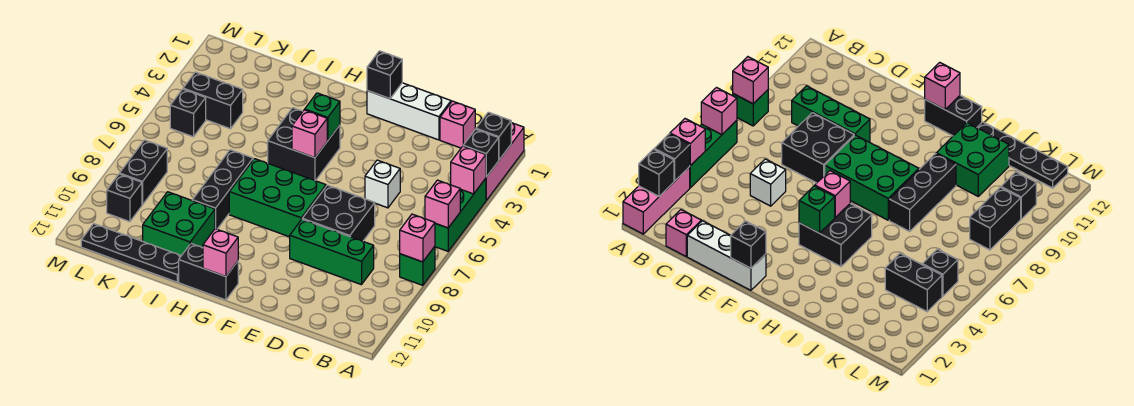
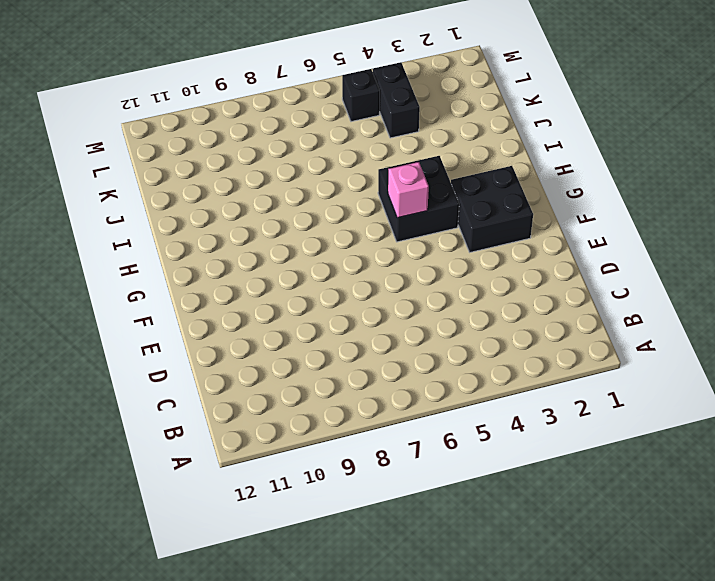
black brick F2:G3 level 1 -> black brick D7:E8 level 1
none -> pink brick A1:A3 level 1
none -> green brick A4:A6 level 1
none -> green brick A8 level 1

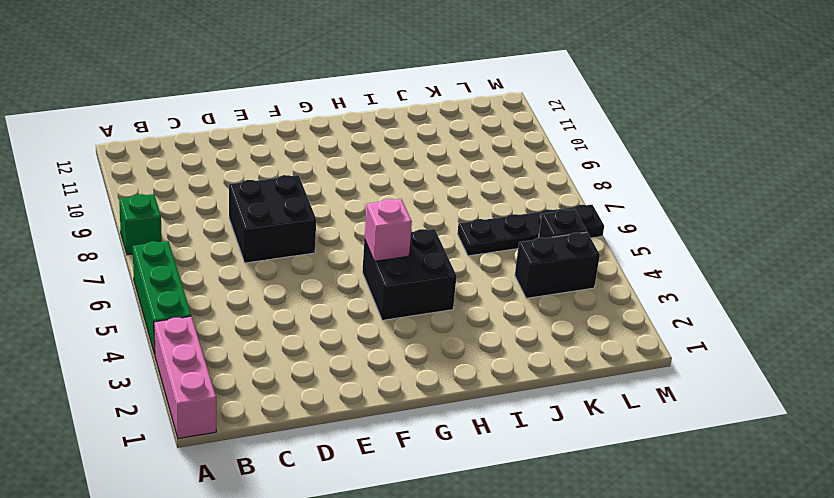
black plate J6:M6 level 1 -> black plate I12:L12 level 1
none -> pink brick C1 level 1
none -> green brick C9:E9 level 1
none -> white brick D1:F1 level 1

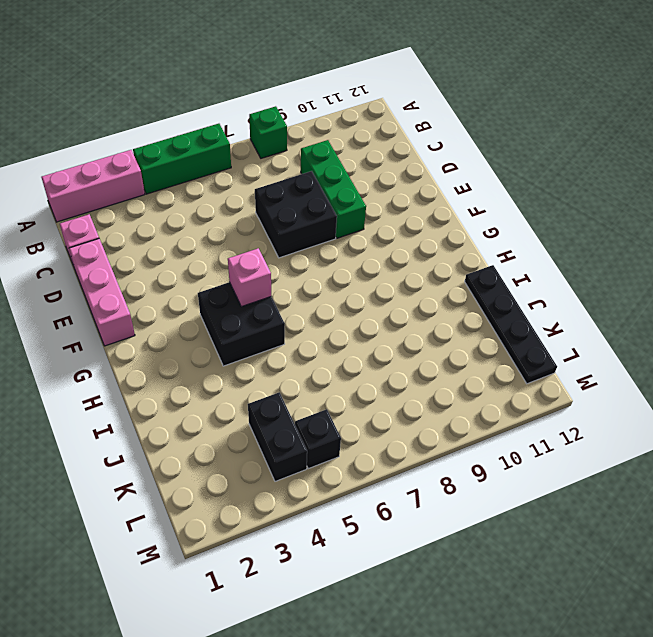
pink brick D1:F1 level 1 -> white brick D1:F1 level 1
none -> white brick D5 level 1
none -> green brick F7:H8 level 1
none -> black brick G12:H12 level 1

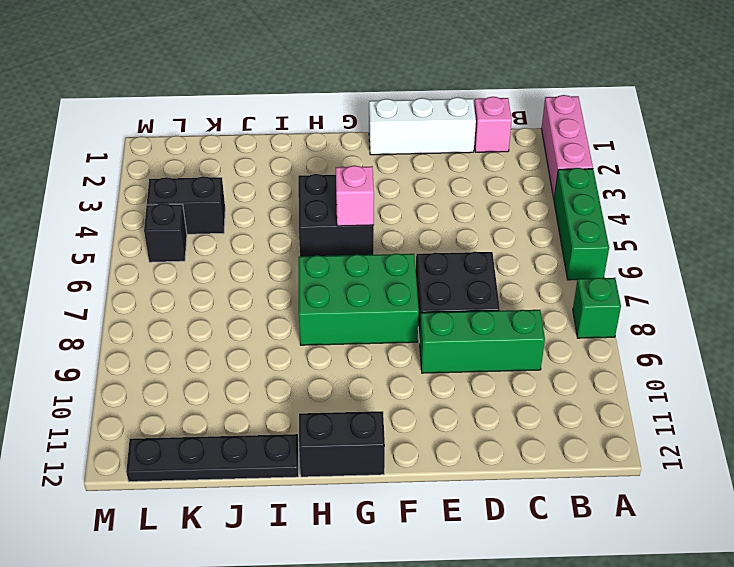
none -> white brick D5 level 1
none -> black brick I7:I9 level 1
none -> green brick I10:J11 level 1

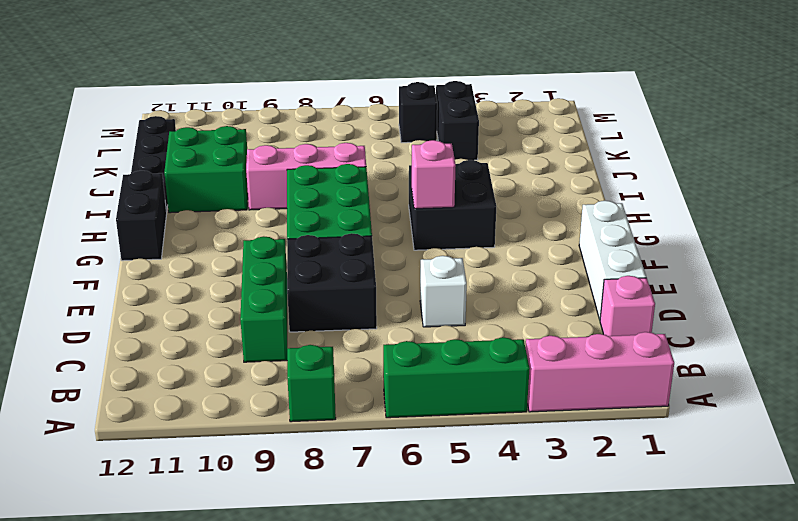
pink brick I7:I9 level 1 -> black brick I7:I9 level 1
none -> black brick L8:L9 level 1
none -> black brick L10 level 1
none -> black brick A2 level 2

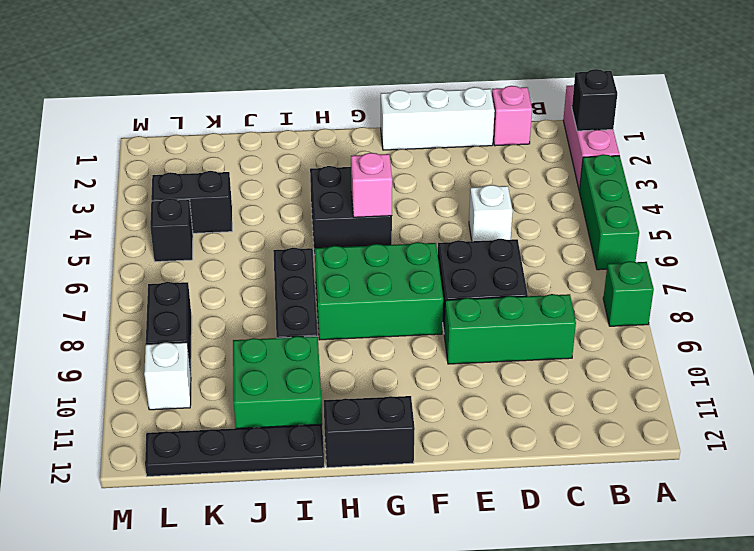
white brick L10 level 1 -> black brick L10 level 1
none -> black brick A3 level 2
none -> pink brick A4 level 2
none -> pink brick A6 level 2

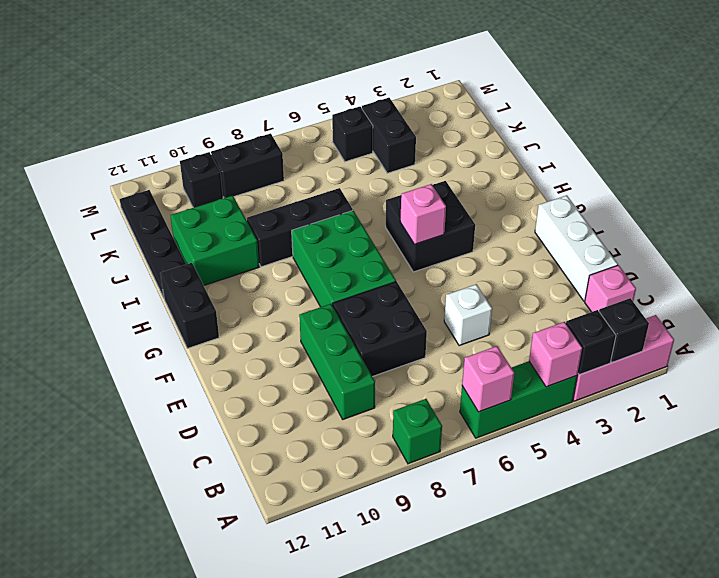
none -> pink brick A8 level 2
none -> black brick F1 level 2
none -> green brick G4 level 2

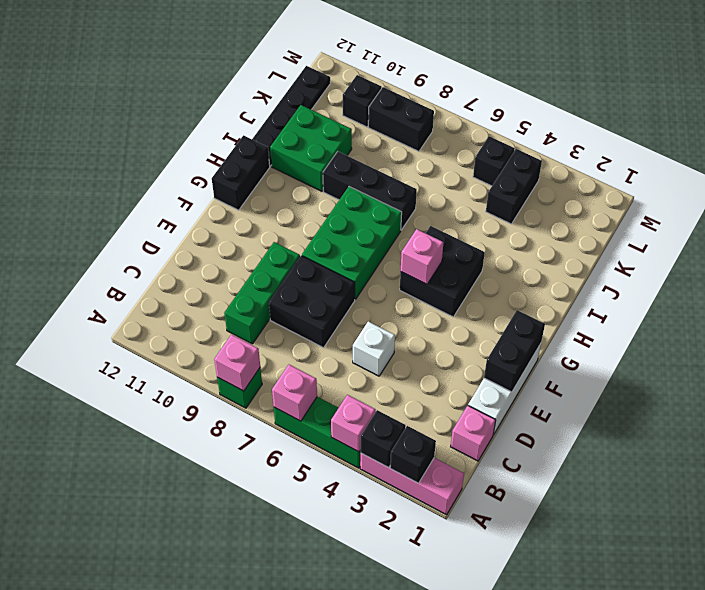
black brick E1:F1 level 2 -> black brick F1 level 2
none -> green brick G4 level 2
none -> pink brick G12 level 2

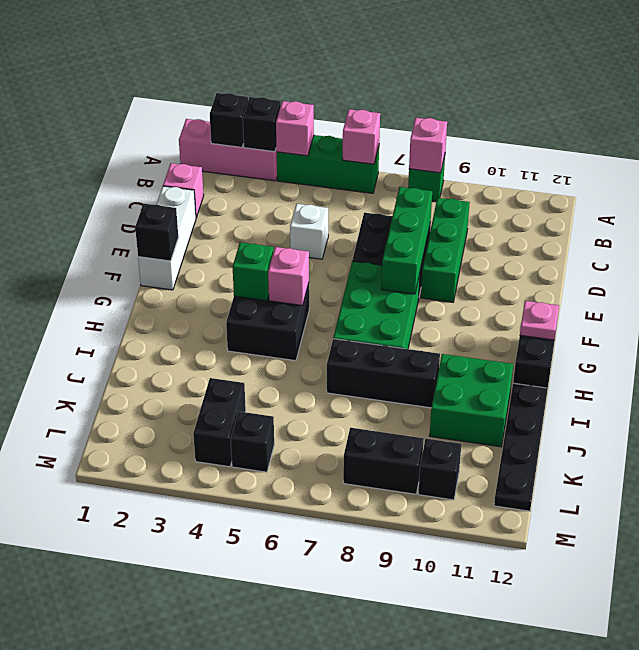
green brick D8:F8 level 2 -> none
pink plate G12 level 2 -> pink brick G12 level 2

